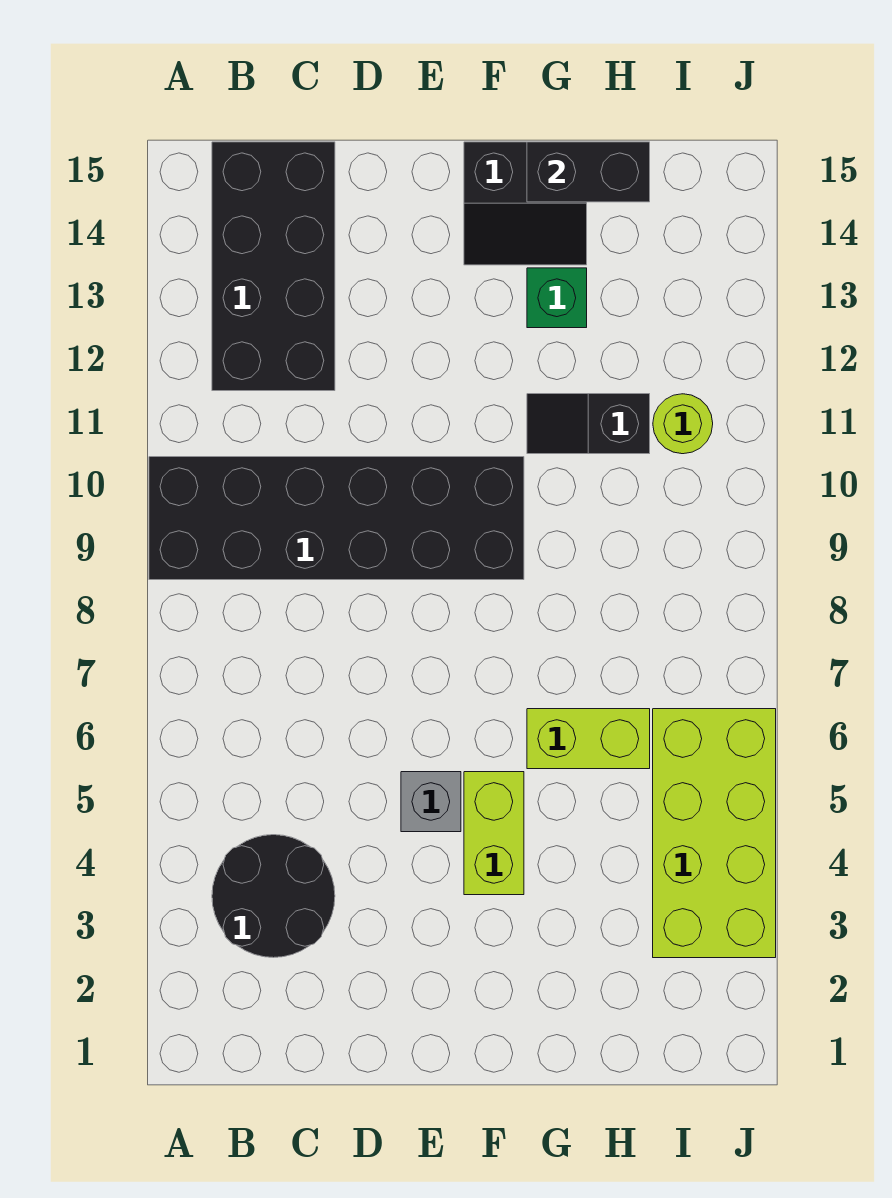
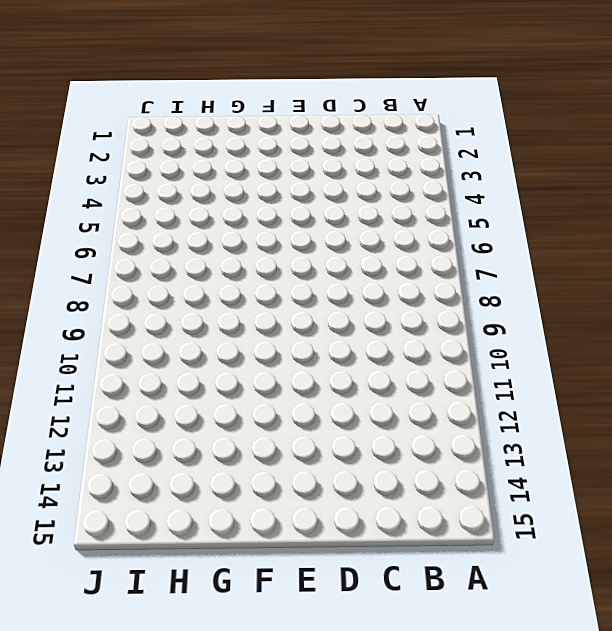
none -> black brick A9:F10 level 1
none -> black round brick B3:C4 level 1
none -> black brick B12:C15 level 1

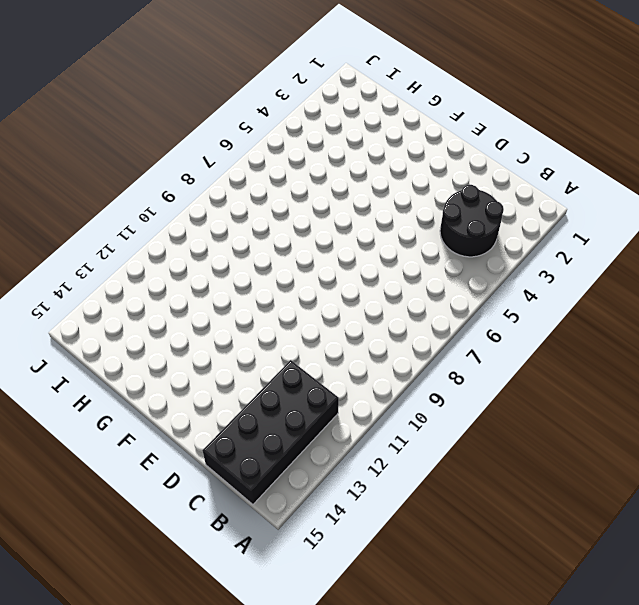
none -> black brick A9:F10 level 1
none -> grey brick E5 level 1
none -> lime brick F4:F5 level 1

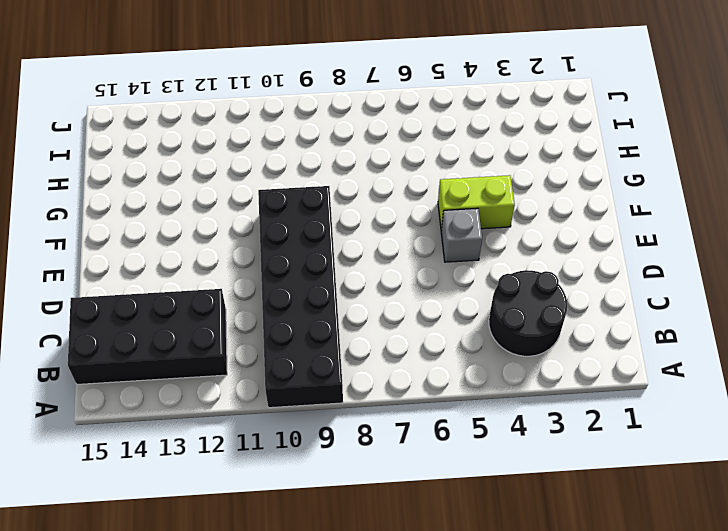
none -> black slope F14:G15 level 1 top 15
none -> lime brick G6:H6 level 1
none -> black slope G11:H11 level 1 top H

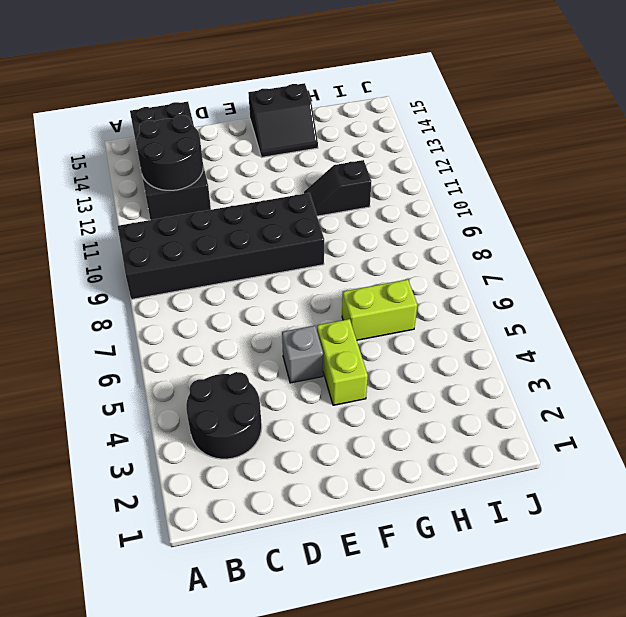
black round brick B12:C13 level 2 -> none
none -> green brick G13 level 1
none -> lime brick I3:J6 level 1
none -> lime round brick I11 level 1

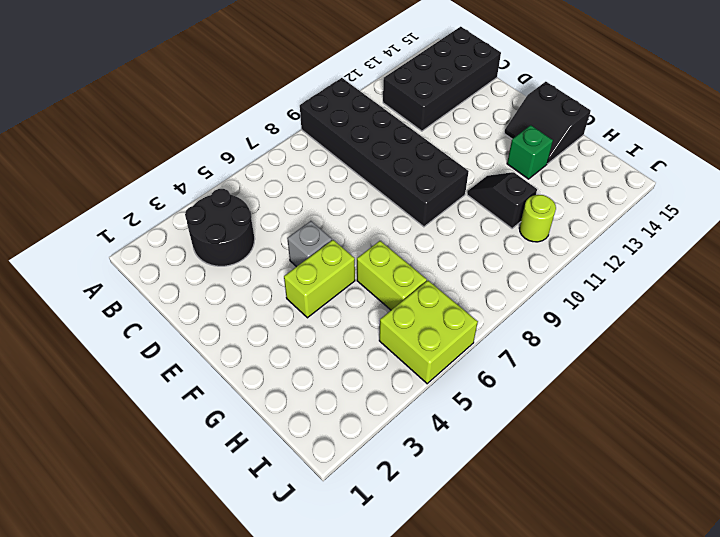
lime brick I5:J6 level 1 -> lime brick I3:J6 level 1
none -> black brick G15:H15 level 2

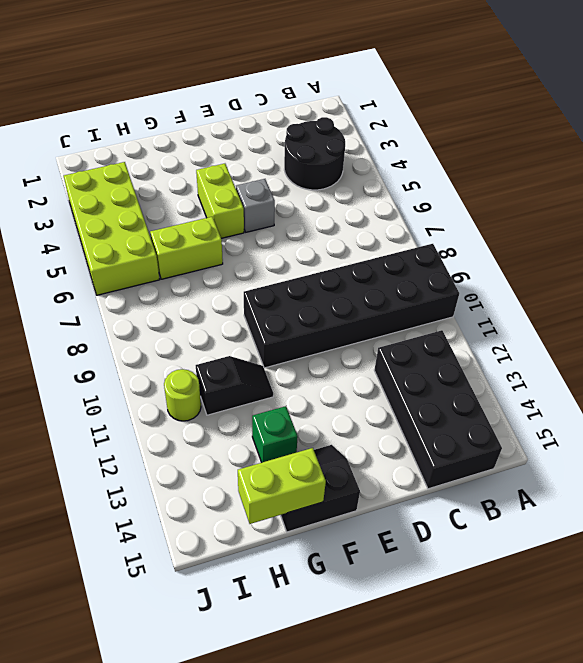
lime brick G15:H15 level 2 -> black brick G15:H15 level 2

